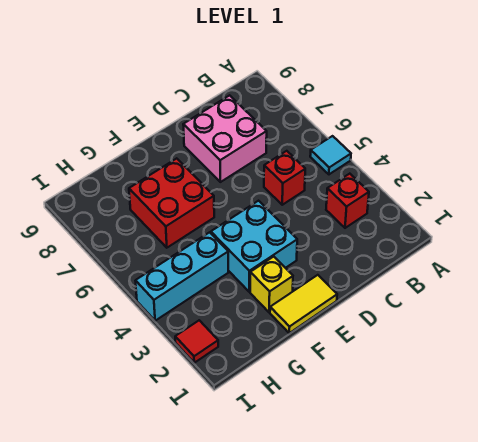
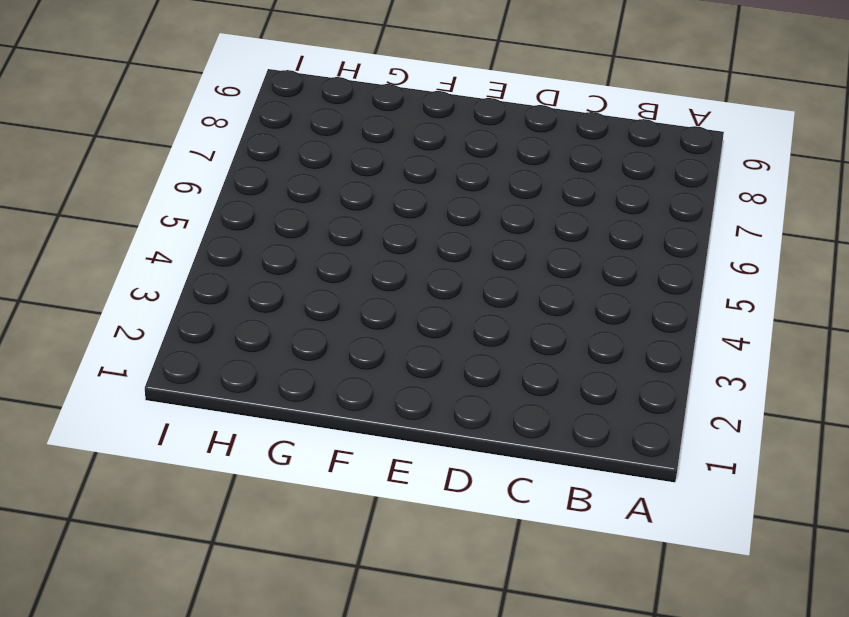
none -> cyan tile A5 level 1
none -> red brick B3 level 1

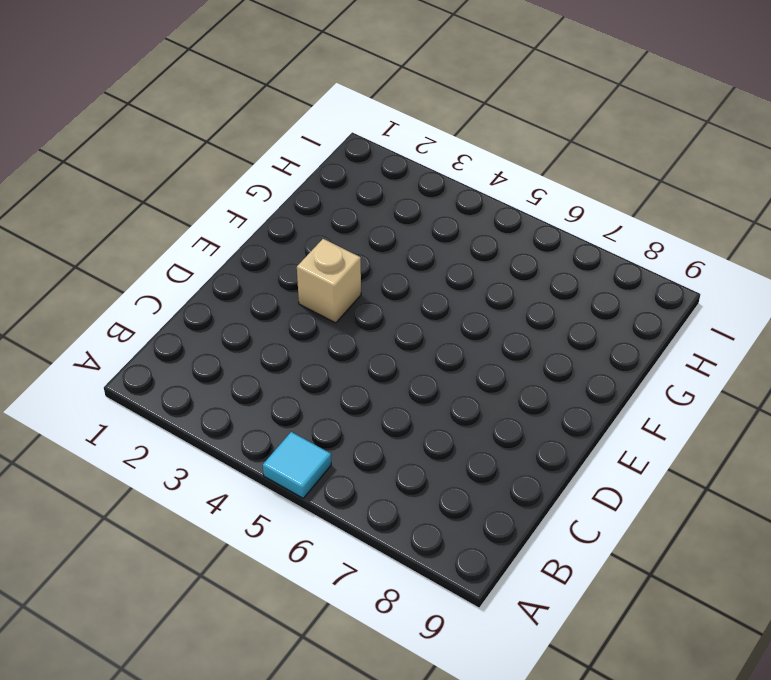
tan brick E3 level 1 -> cyan brick E3:F4 level 1
none -> red brick B3 level 1
none -> red brick C5 level 1

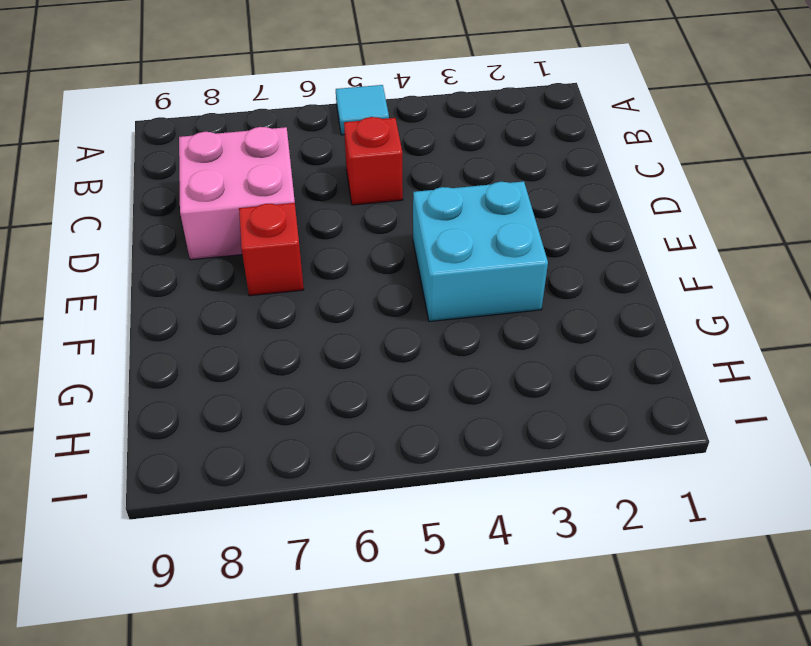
red brick E7 level 1 -> red brick B3 level 1
none -> yellow tile E1:F1 level 1
none -> yellow brick F2 level 1

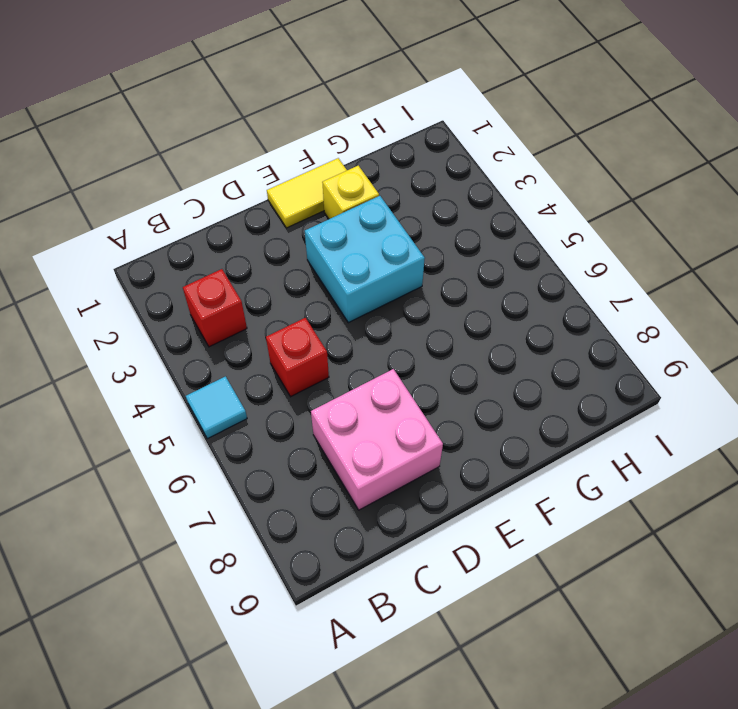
none -> red brick F6:G7 level 1
none -> cyan brick G4:I4 level 1

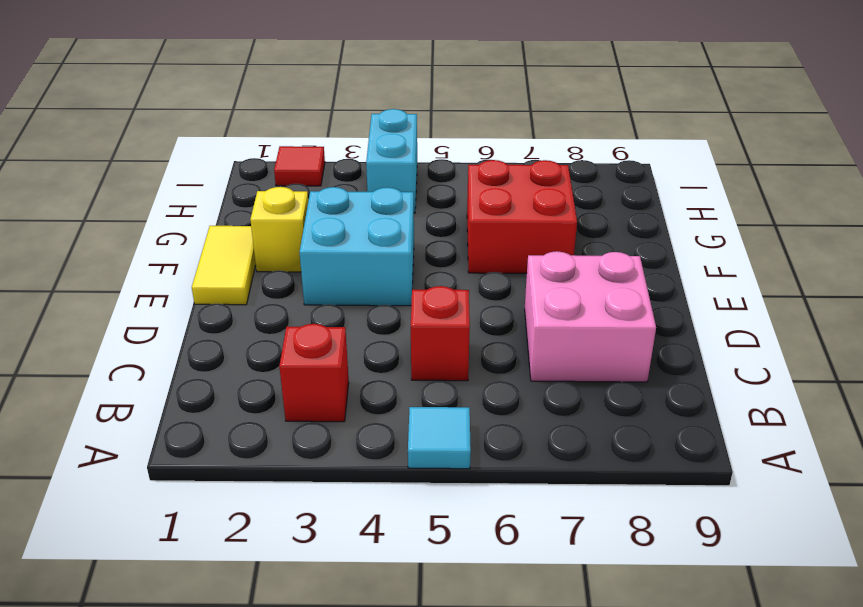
cyan brick H4:I4 level 1 -> cyan brick G4:I4 level 1

